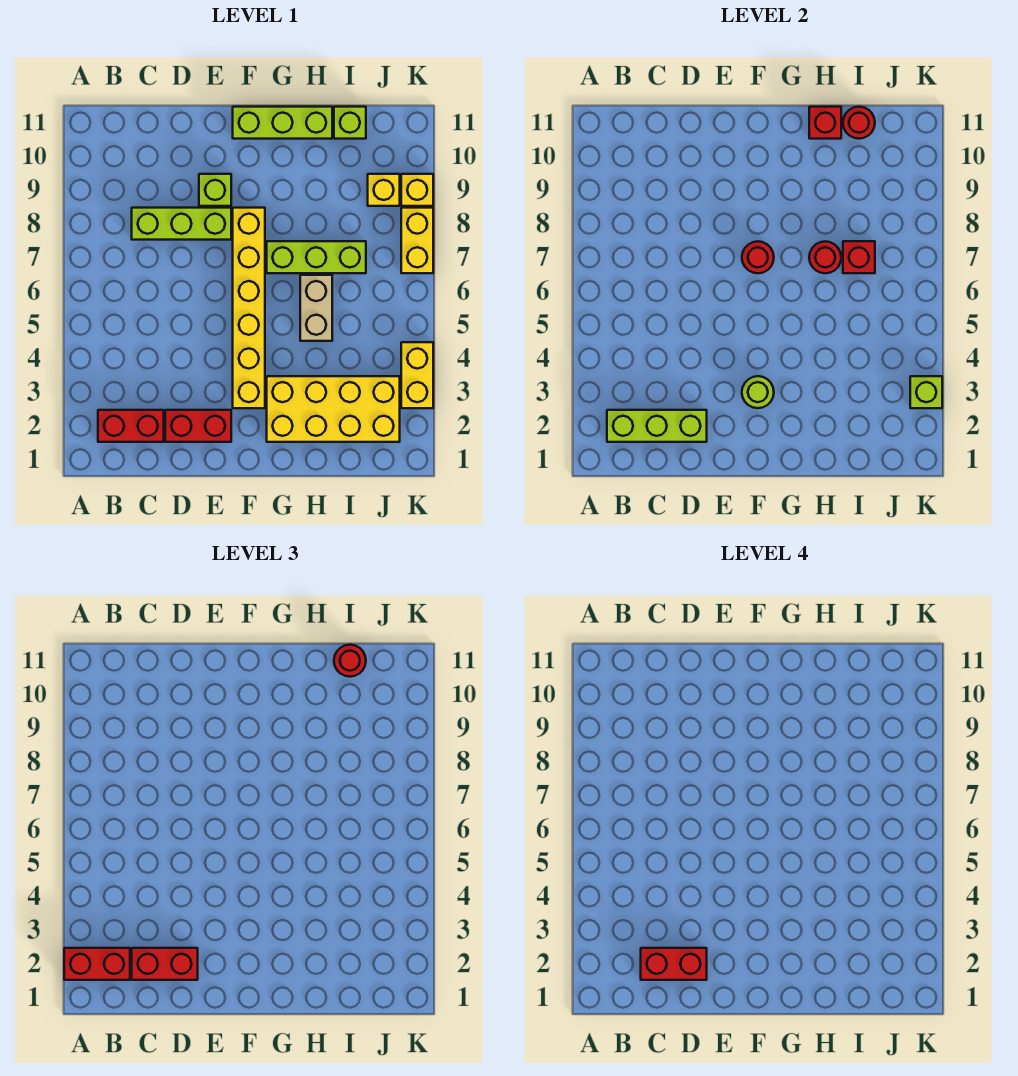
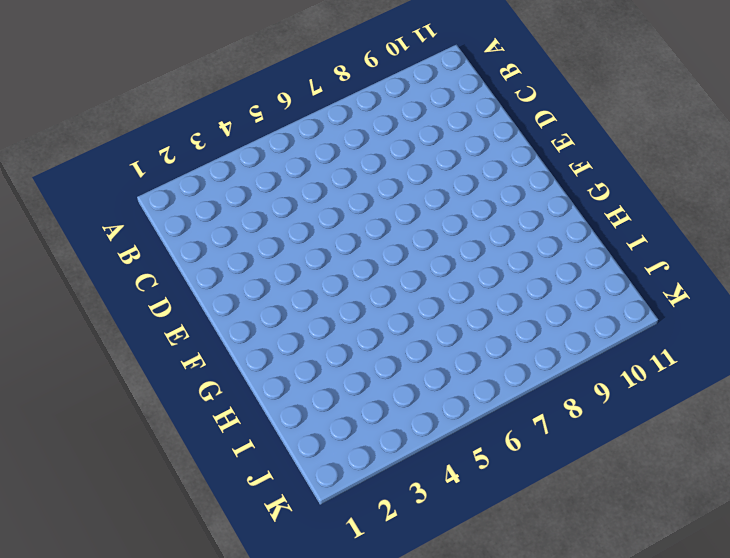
none -> red brick B2:C2 level 1
none -> lime brick C8:E8 level 1
none -> red brick D2:E2 level 1

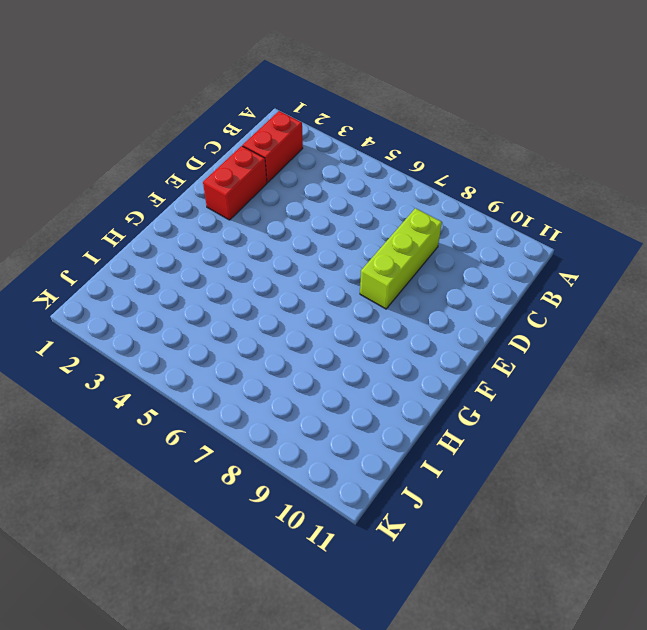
none -> lime brick E9 level 1
none -> yellow brick F3:F8 level 1
none -> lime brick F11:H11 level 1

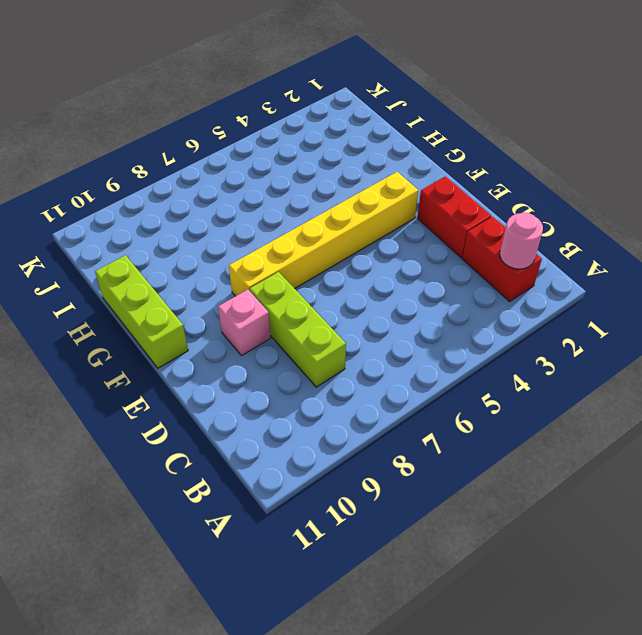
pink round brick B2 level 2 -> lime brick B2:D2 level 2
pink brick E9 level 1 -> lime brick E9 level 1
none -> yellow brick G2:J3 level 1
none -> lime brick G7:I7 level 1
none -> tan brick H5:H6 level 1

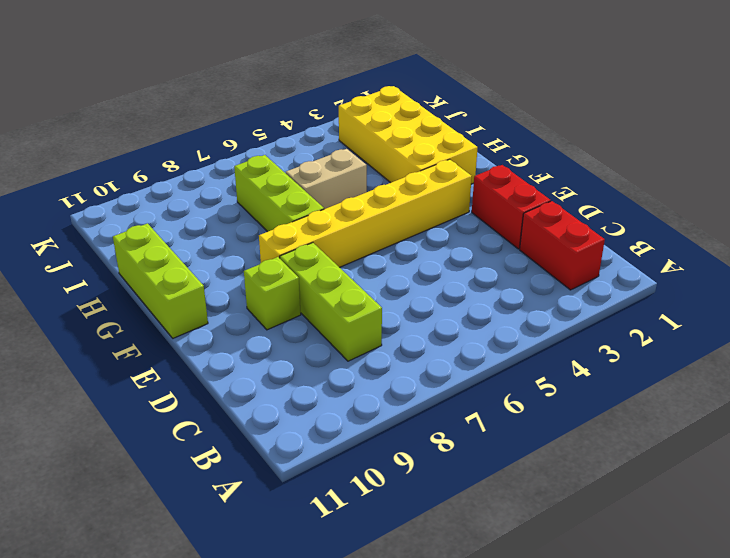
none -> lime brick I11 level 1
none -> yellow brick J9 level 1
none -> yellow brick K3:K4 level 1

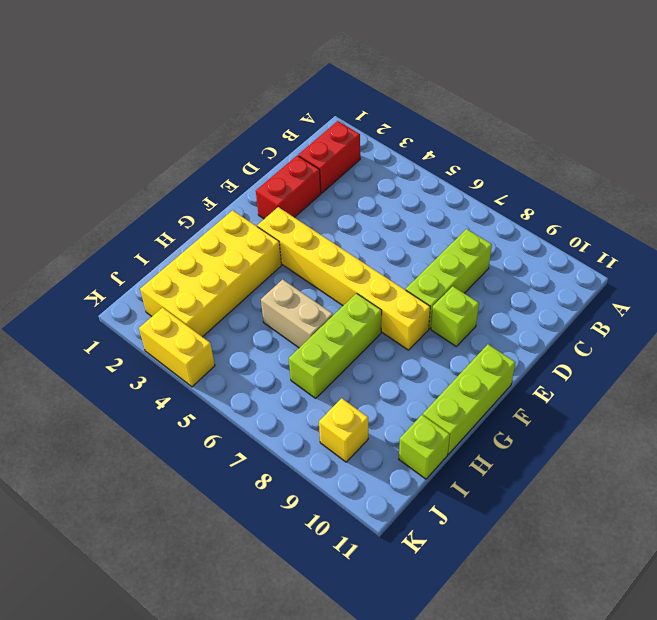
none -> yellow brick K7:K8 level 1
none -> yellow brick K9 level 1
none -> lime brick B2:D2 level 2

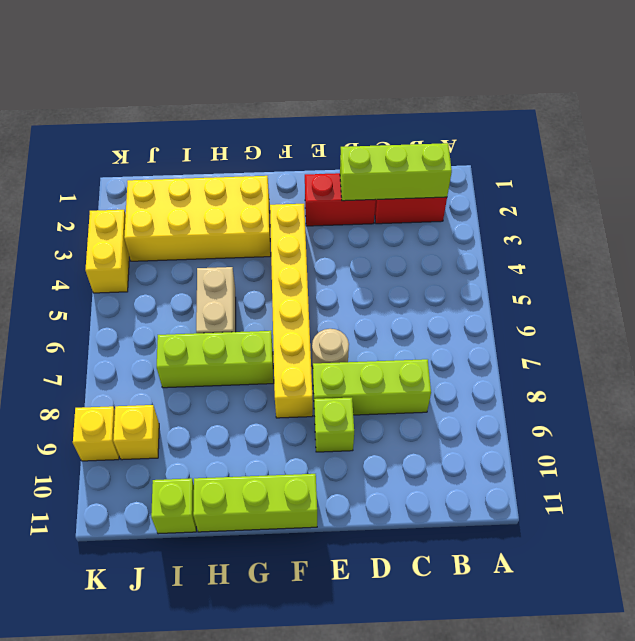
tan round brick E7 level 1 -> none
none -> yellow brick K7:K8 level 1
none -> lime round brick F3 level 2
none -> red round brick F7 level 2

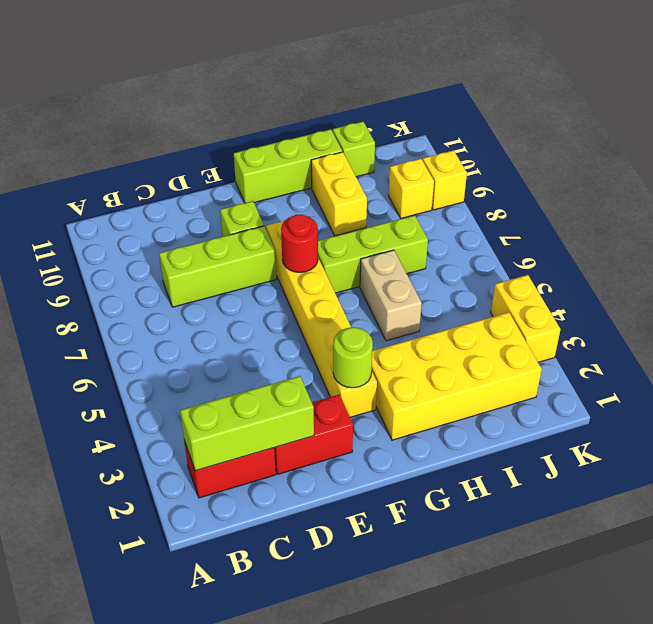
yellow brick H9:H10 level 1 -> yellow brick K7:K8 level 1
none -> red round brick H7 level 2
none -> red brick H11 level 2
none -> red brick I7 level 2

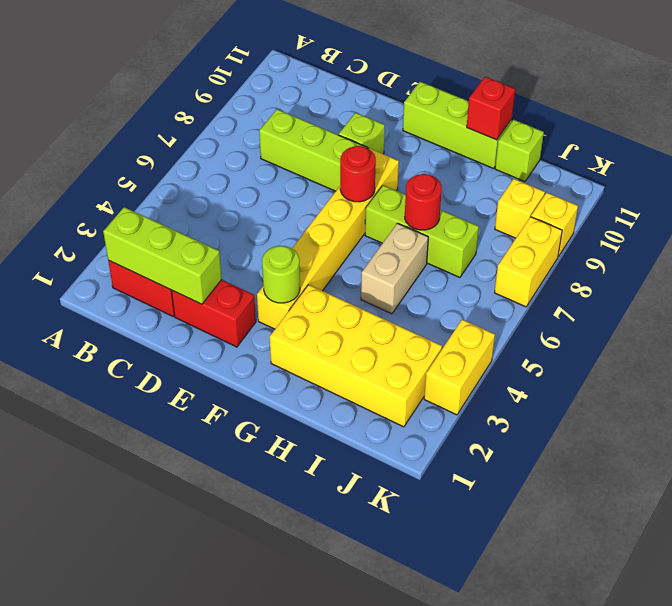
none -> red brick I7 level 2
none -> red round brick I11 level 2
none -> lime brick K3 level 2

